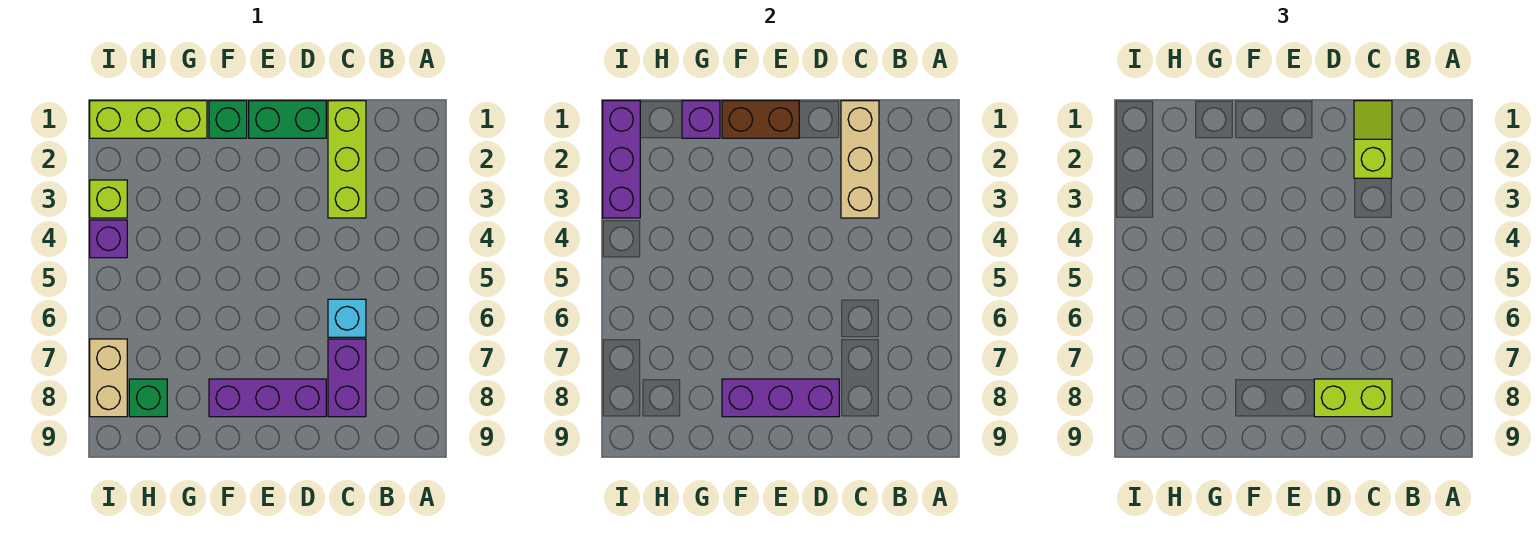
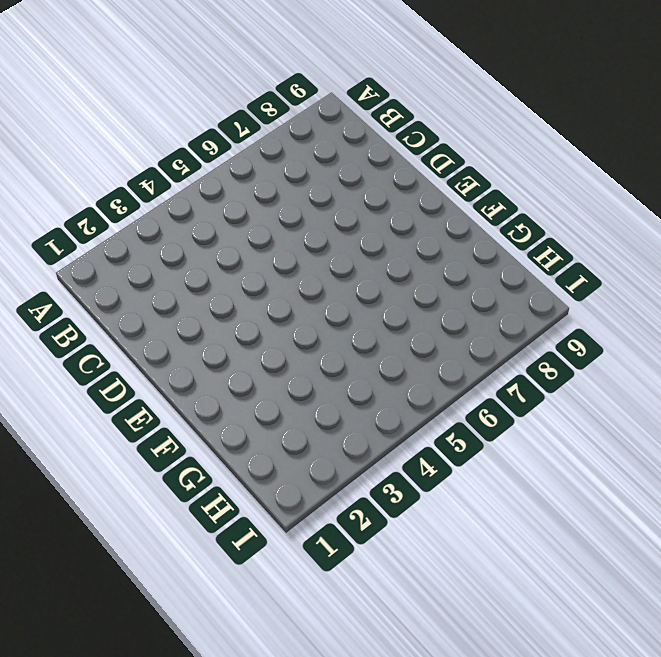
none -> lime brick C1:C3 level 1
none -> cyan brick C6 level 1
none -> purple brick C7:C8 level 1

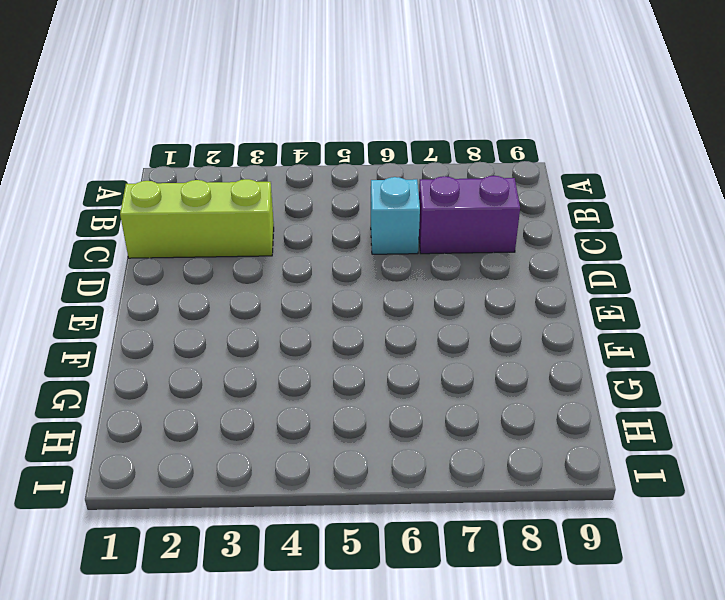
none -> green brick D1:E1 level 1
none -> purple brick D8:F8 level 1
none -> green brick F1 level 1

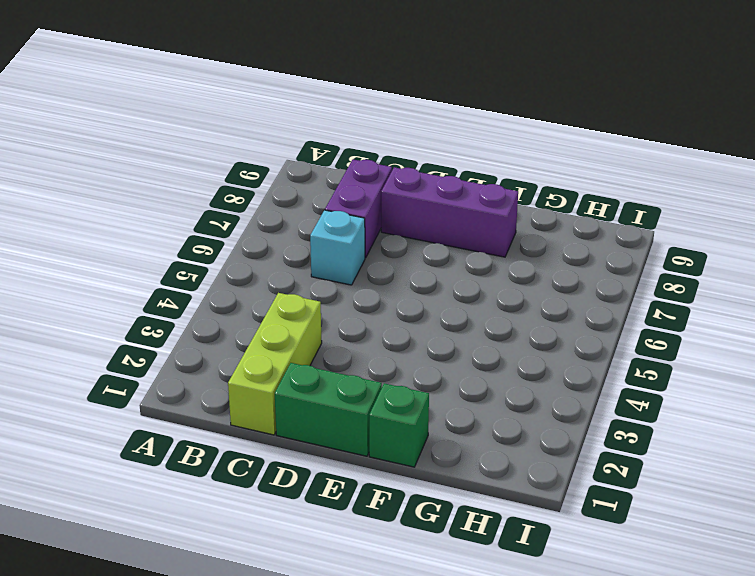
none -> lime brick G1:I1 level 1
none -> green brick H8 level 1
none -> lime brick I3 level 1

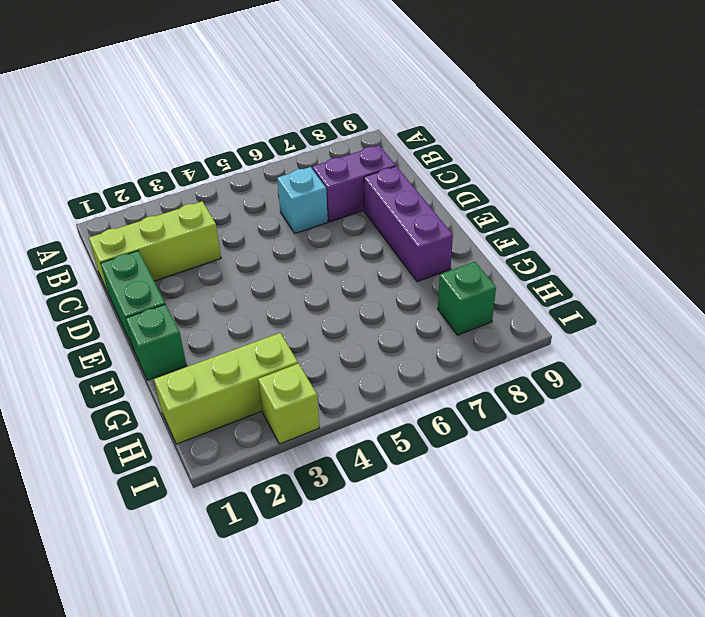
lime brick H1:H3 level 1 -> lime brick G1:I1 level 1
none -> purple brick I4 level 1
none -> tan brick I7:I8 level 1
none -> tan brick C1:C3 level 2

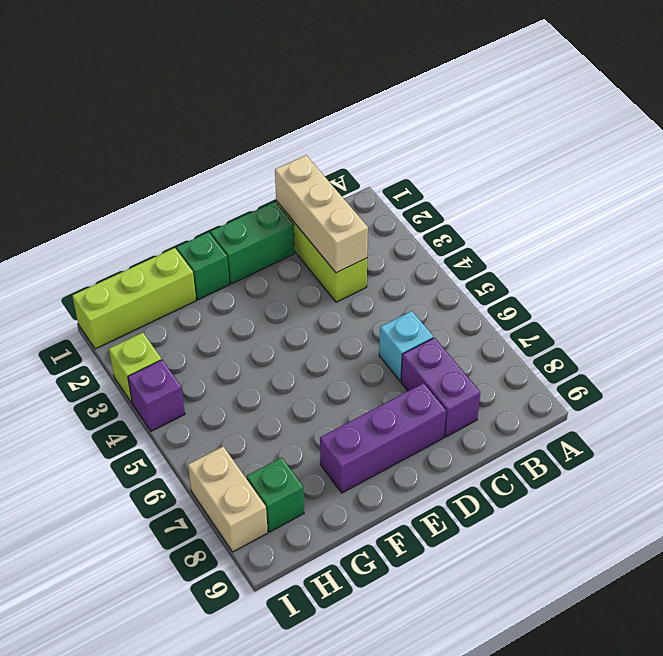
none -> purple brick D8:F8 level 2
none -> brown brick E1:F1 level 2
none -> purple brick G1 level 2

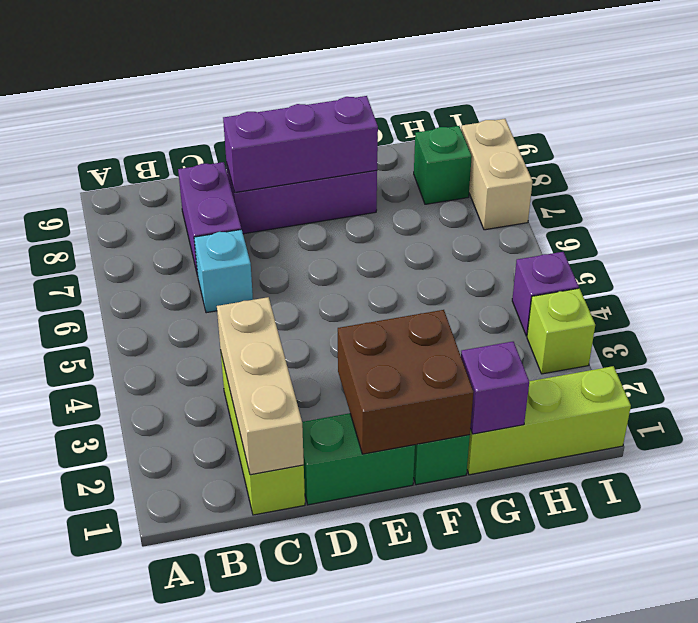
brown brick E1:F2 level 2 -> brown brick E1:F1 level 2
none -> purple brick I1:I3 level 2
none -> lime slope C1:C2 level 3 top 2
none -> lime brick C8:D8 level 3

